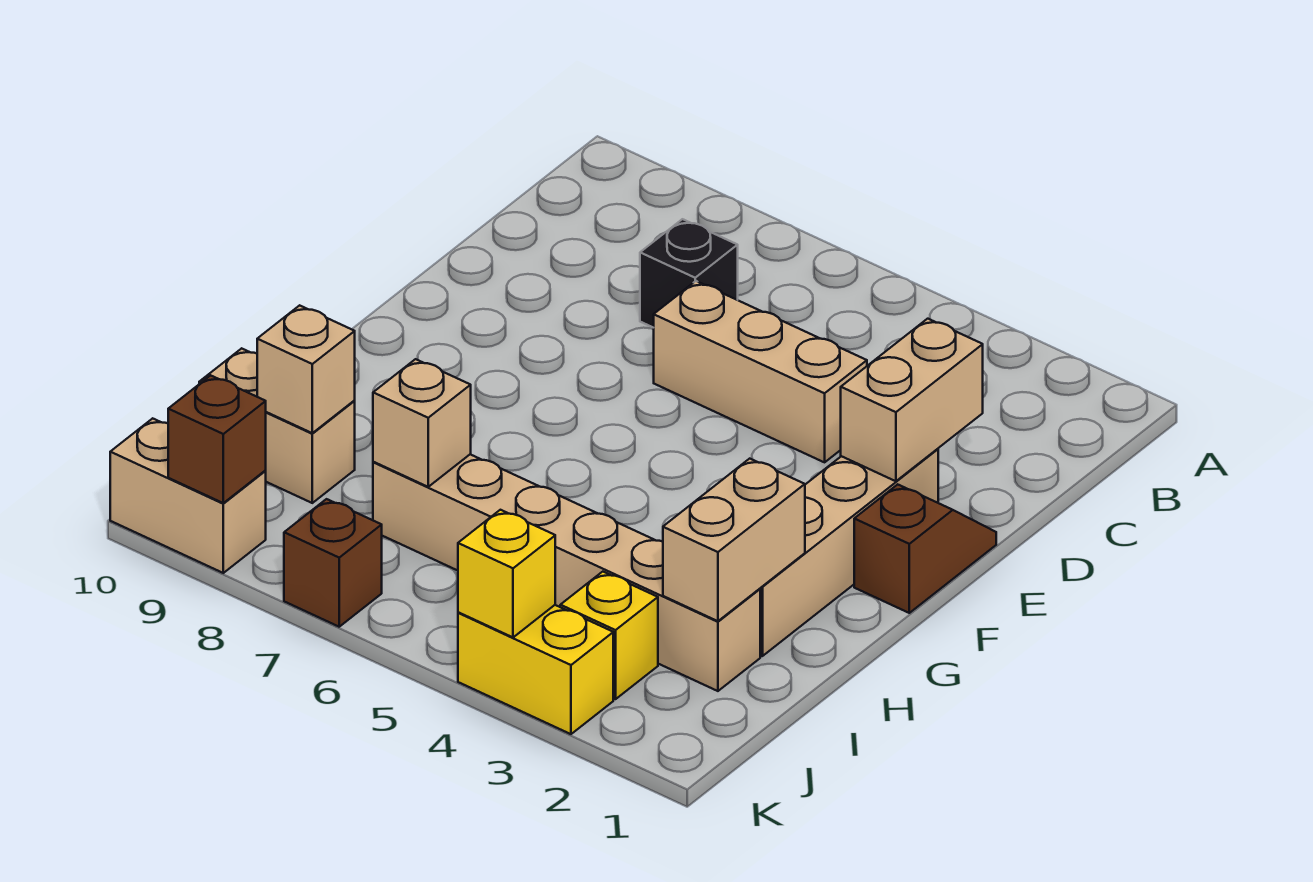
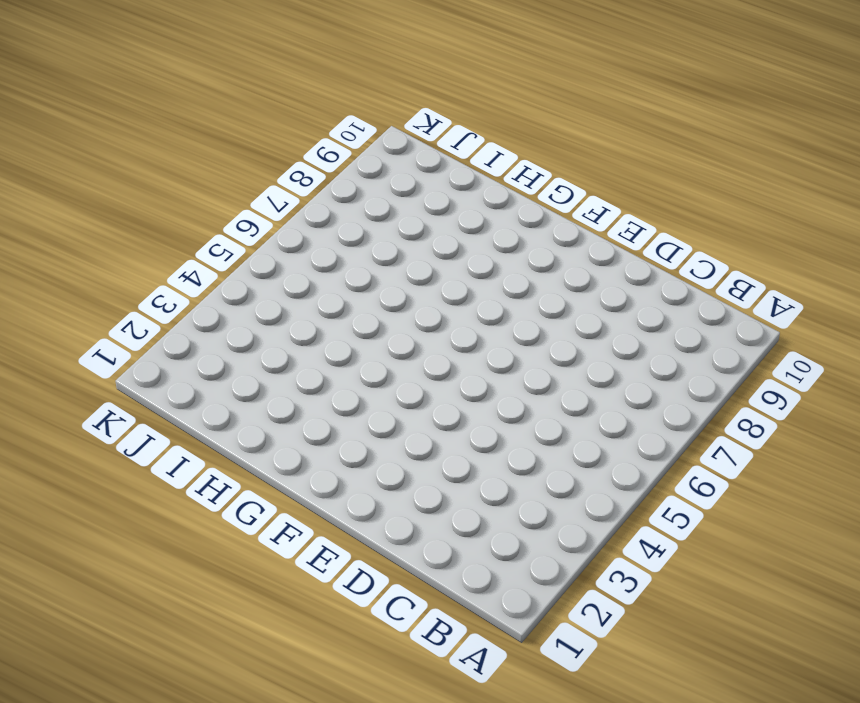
none -> black brick C7 level 1
none -> tan brick D4:D6 level 1
none -> brown slope E1:F1 level 1 top F

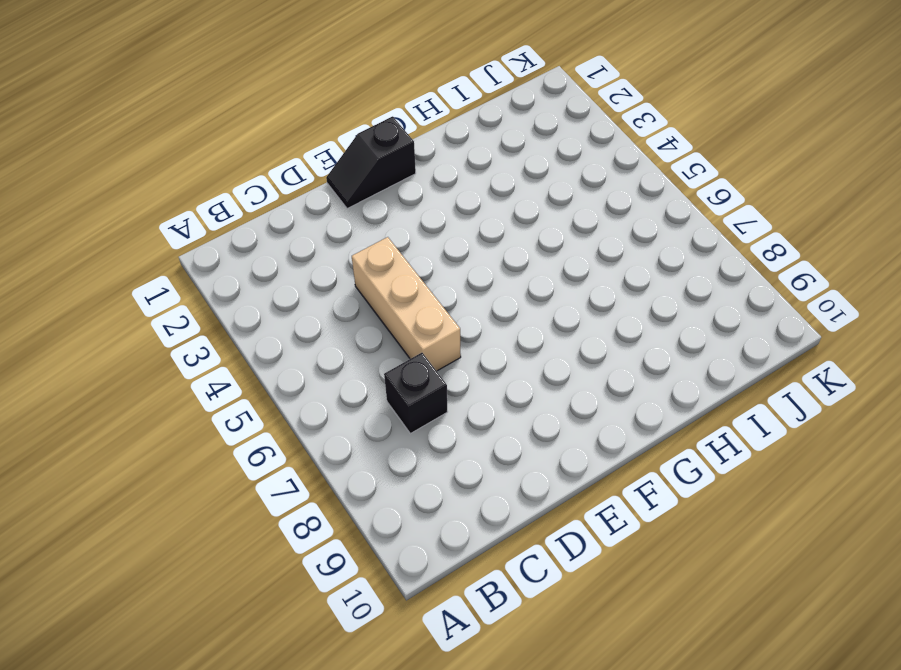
black slope E1:F1 level 1 top F -> brown slope E1:F1 level 1 top F
none -> tan brick E2:H2 level 1
none -> tan brick I2:I7 level 1
none -> tan brick I9:I10 level 1

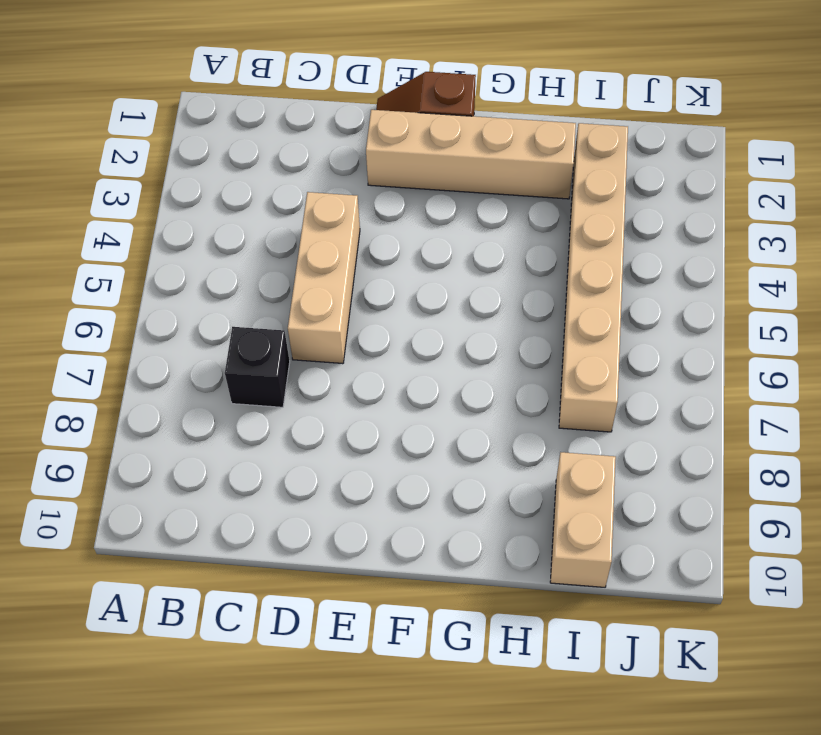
none -> yellow brick J3 level 1
none -> yellow brick K3:K4 level 1
none -> brown brick K7 level 1

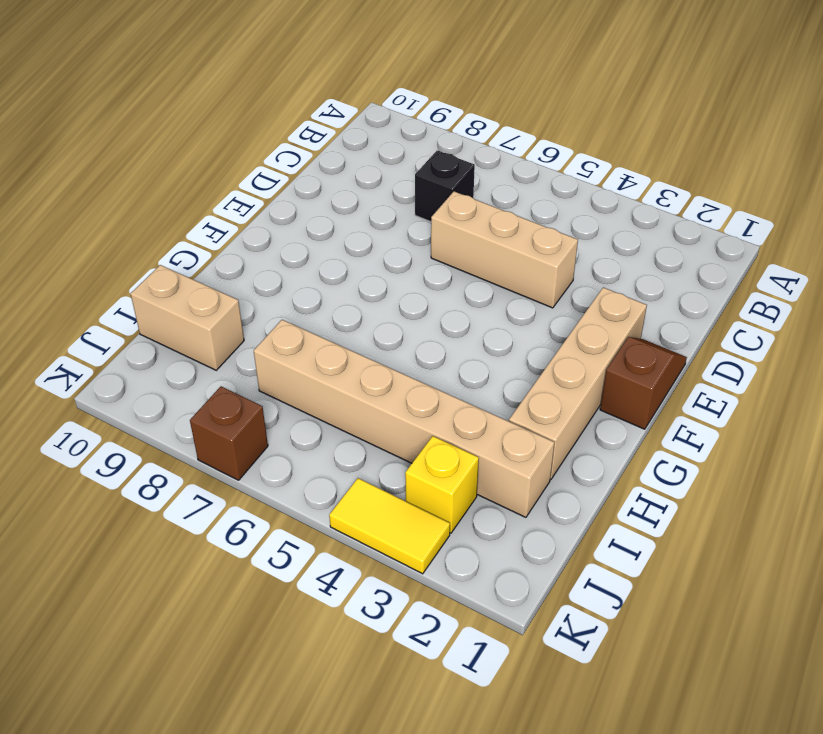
yellow tile K3:K4 level 1 -> yellow brick K3:K4 level 1
none -> tan brick K9:K10 level 1
none -> tan brick D2:E2 level 2
none -> tan brick H2:I2 level 2

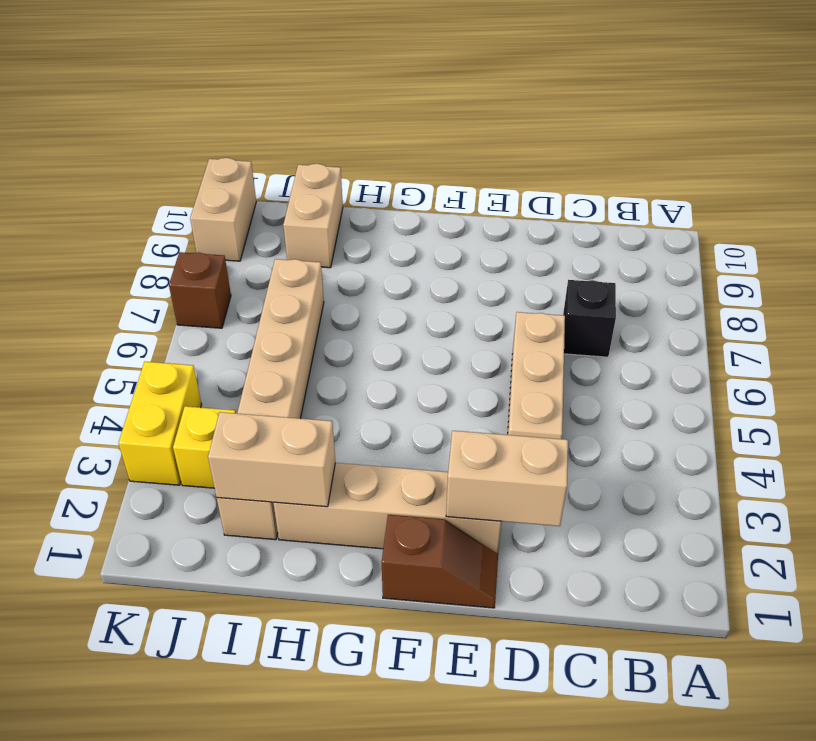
none -> tan brick I7 level 2
none -> tan brick I9 level 2
none -> yellow brick K4 level 2

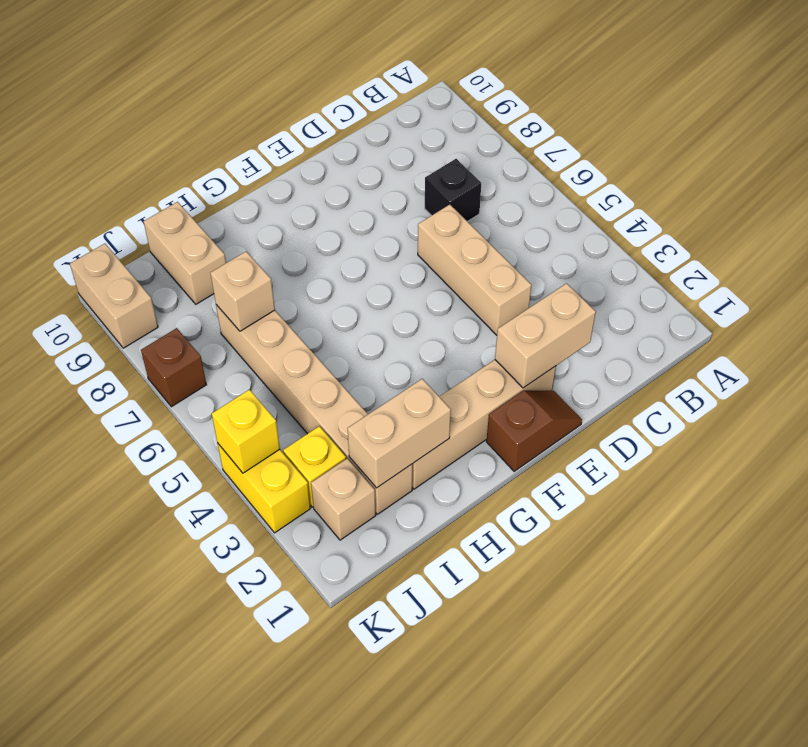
tan brick J2 level 1 -> tan brick I9 level 2
none -> brown brick K9 level 2

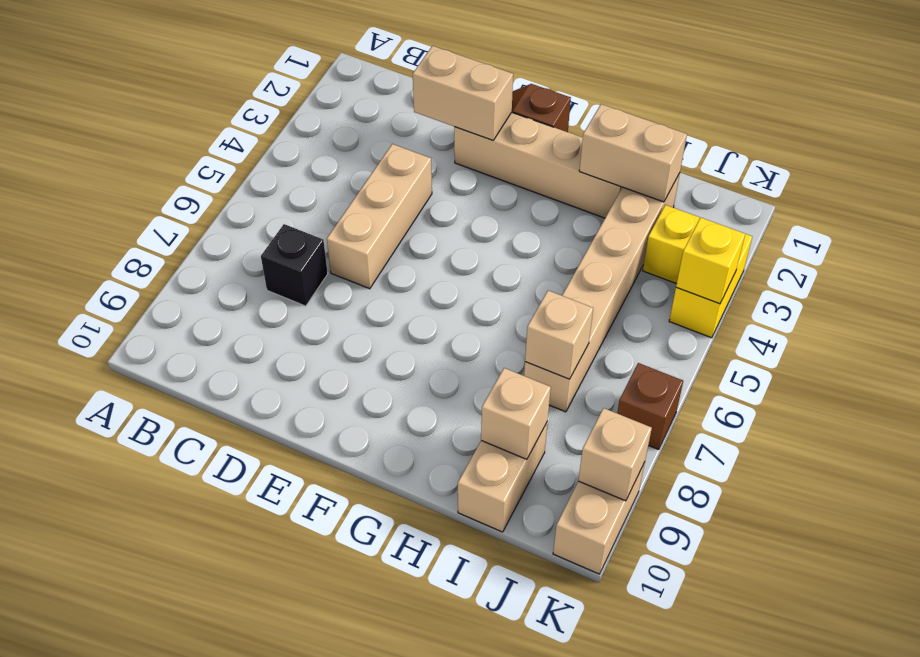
tan brick K9 level 2 -> brown brick K9 level 2

